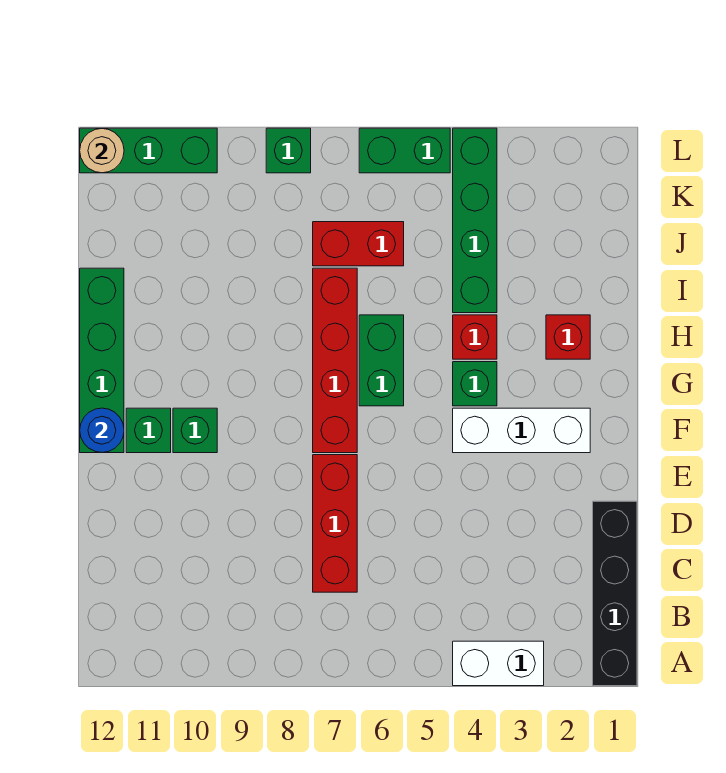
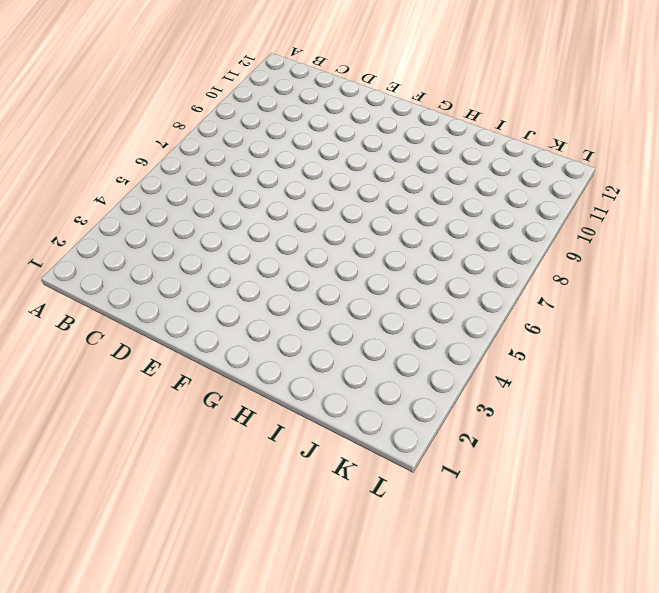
none -> black brick A1:D1 level 1
none -> white brick A3:A4 level 1
none -> red brick C7:E7 level 1

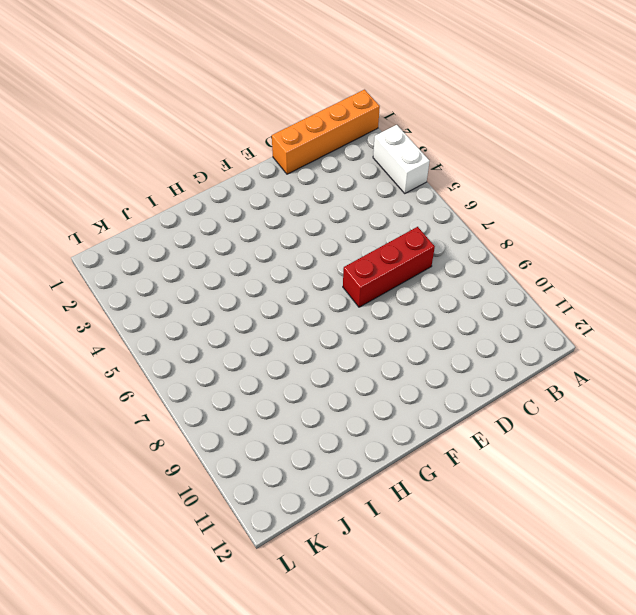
orange brick A1:D1 level 1 -> black brick A1:D1 level 1
none -> white brick F2:F4 level 1
none -> red brick F7:I7 level 1
none -> green brick F10 level 1

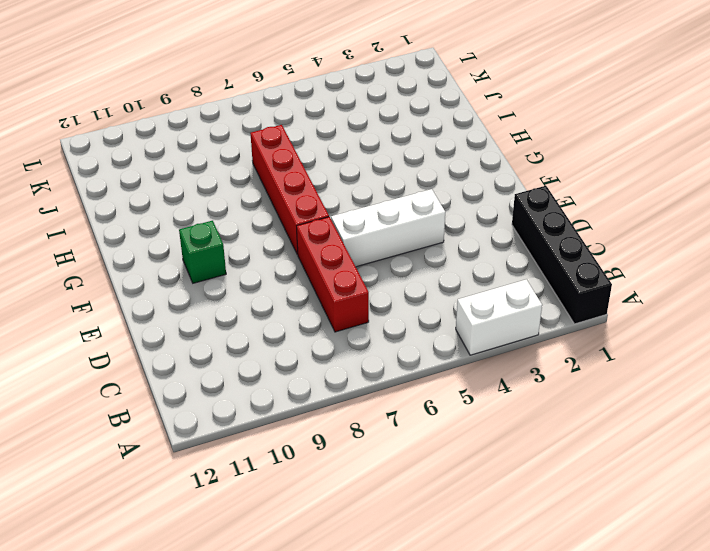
white brick E4:E6 level 1 -> white brick F2:F4 level 1
none -> green brick F11 level 1
none -> green brick F12:I12 level 1
none -> green brick G4 level 1

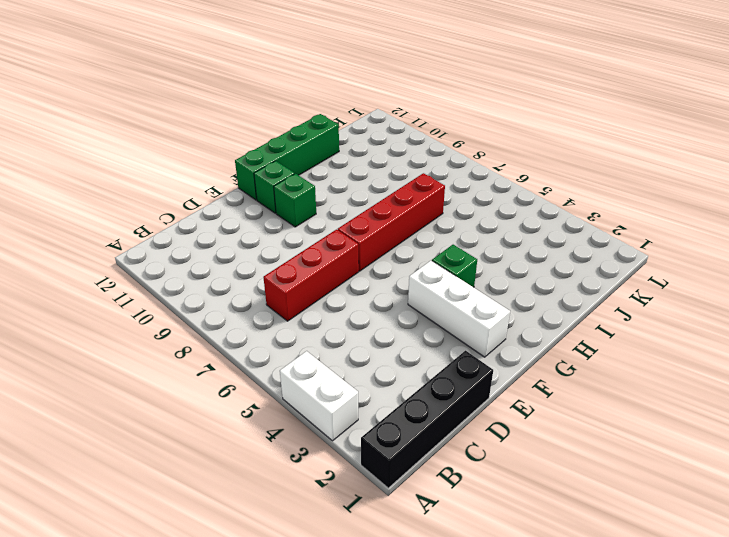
none -> green brick G6:H6 level 1
none -> red brick H2 level 1
none -> red brick H4 level 1

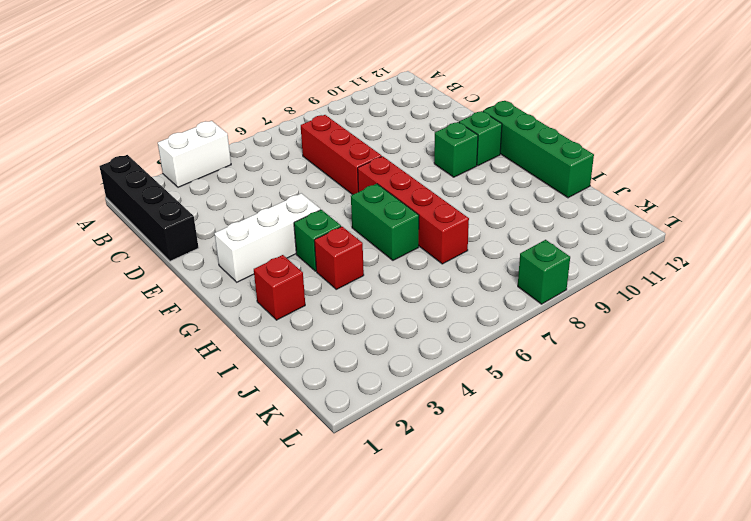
none -> green brick I4:L4 level 1
none -> red brick J6:J7 level 1
none -> green brick L5:L6 level 1

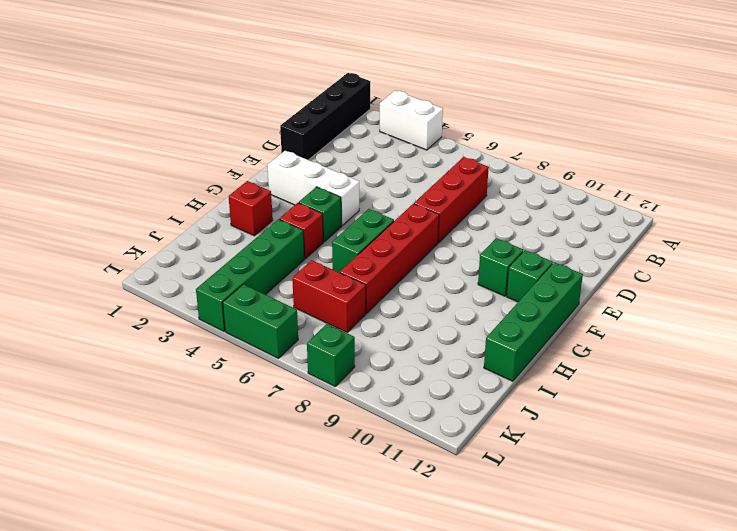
none -> green brick L10:L12 level 1
none -> blue round brick F12 level 2
none -> tan round brick L12 level 2

